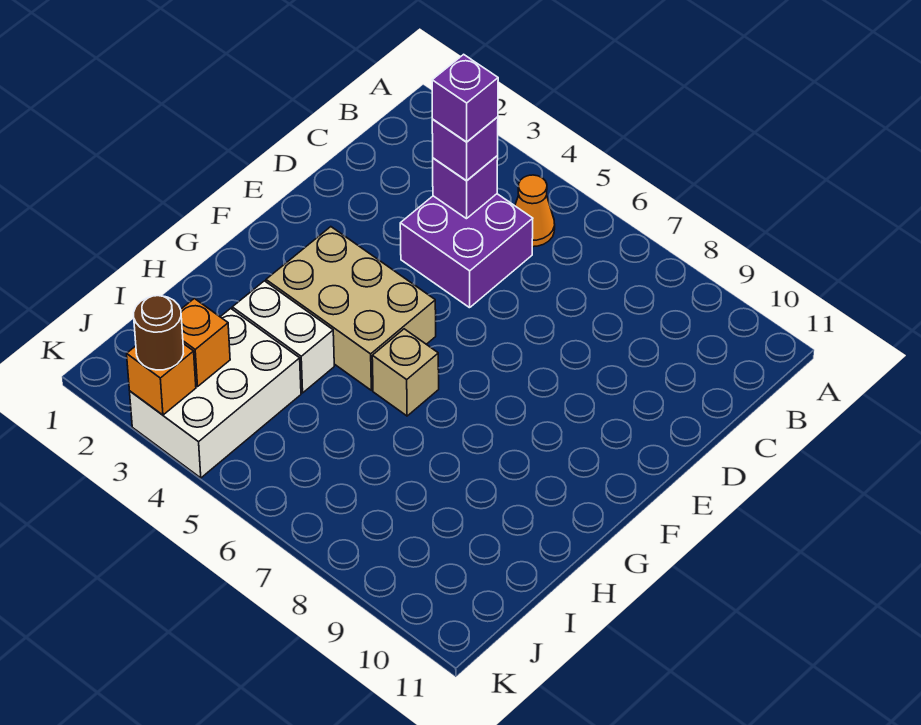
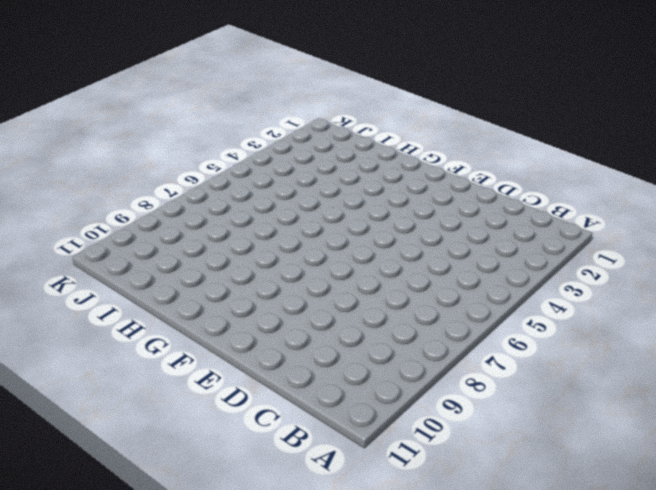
none -> orange cone B5 level 1
none -> purple brick C4:D5 level 1
none -> tan brick F3:G5 level 1

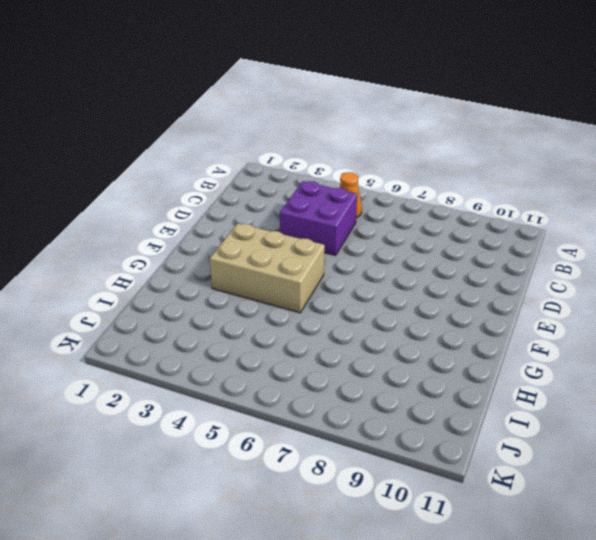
none -> tan brick G6 level 1
none -> white brick H3:H4 level 1
none -> white brick I3:K4 level 1

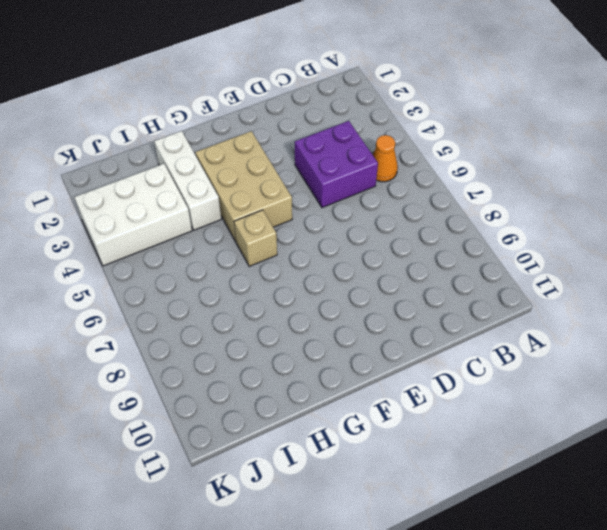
white brick H2:H4 level 1 -> white brick H3:H4 level 1
none -> purple brick C4 level 2
none -> orange brick J3 level 2
none -> orange brick K3 level 2

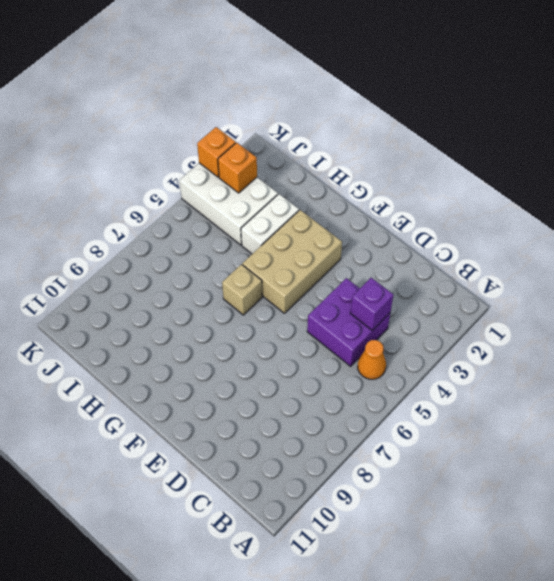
none -> purple brick C4 level 3
none -> brown round brick K3 level 3
none -> purple brick C4 level 4

